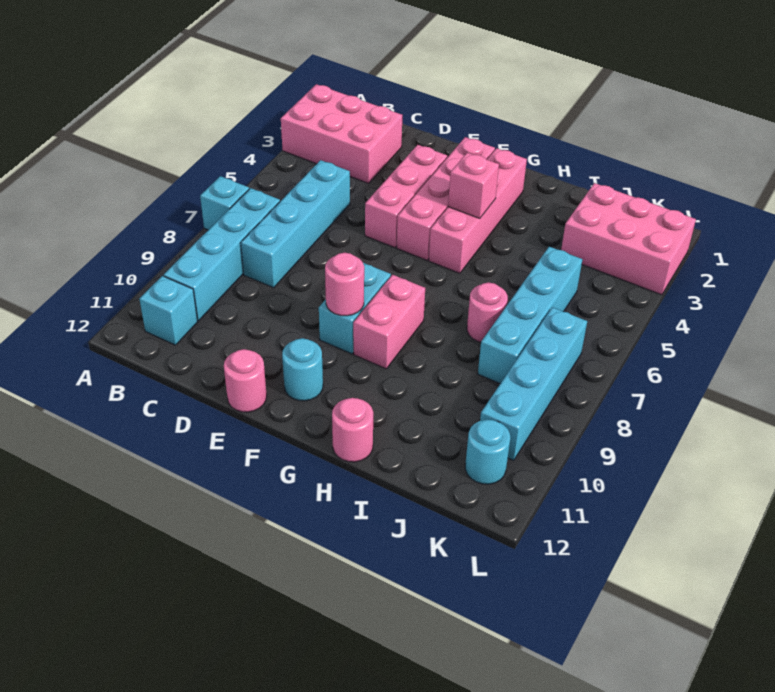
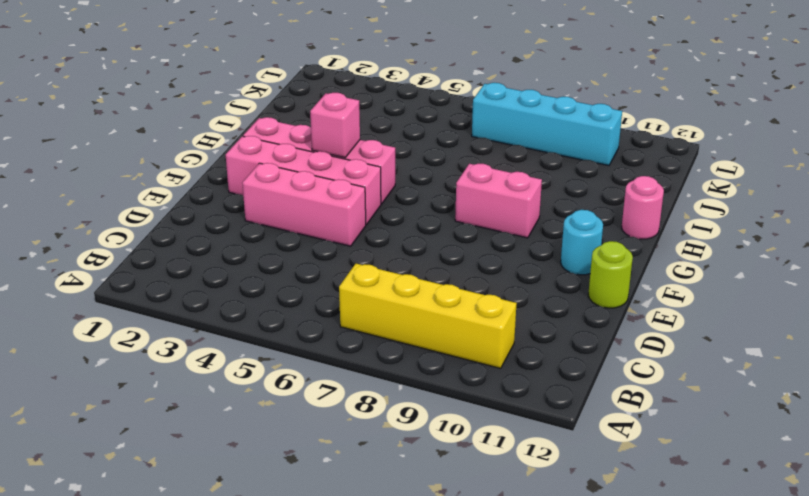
yellow brick B7:B10 level 1 -> cyan brick B7:B10 level 1
lime round brick E12 level 1 -> pink round brick E12 level 1
none -> pink brick A2:C3 level 1
none -> cyan brick A7 level 1
none -> cyan brick B11 level 1

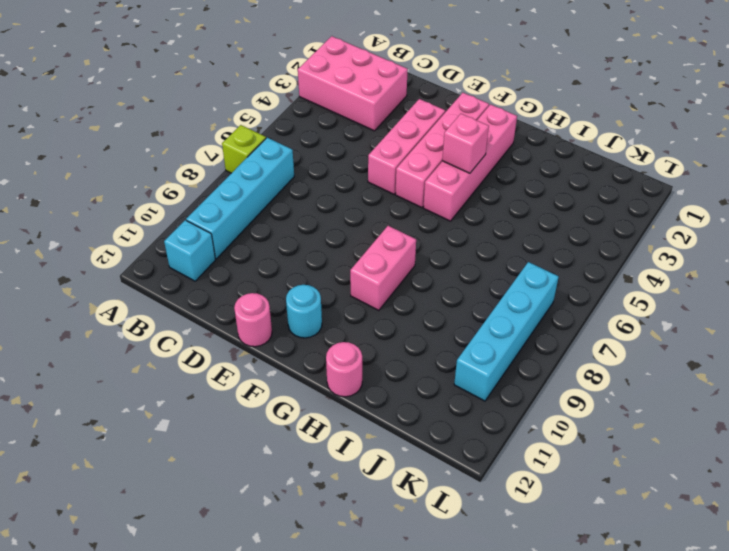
lime brick A7 level 1 -> cyan brick A7 level 1
none -> cyan brick C5:C8 level 1
none -> cyan brick F8:F9 level 1
none -> pink round brick I7 level 1

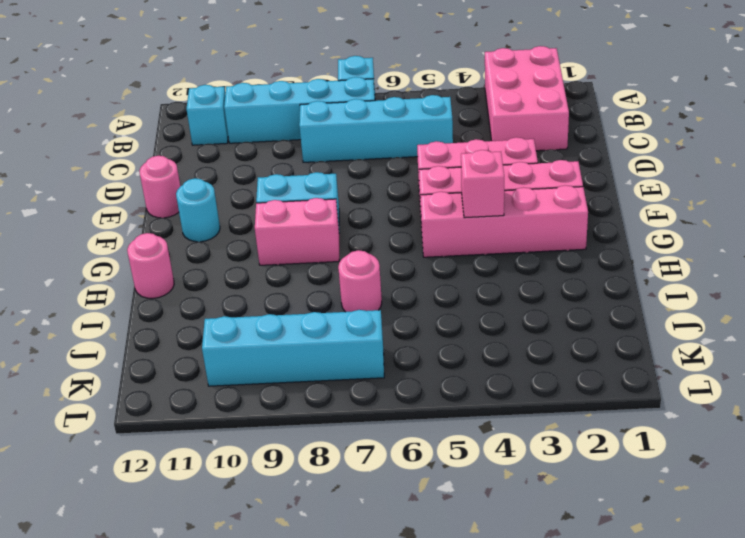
none -> pink brick J2:L3 level 1
none -> cyan brick J5:J8 level 1
none -> cyan round brick K11 level 1

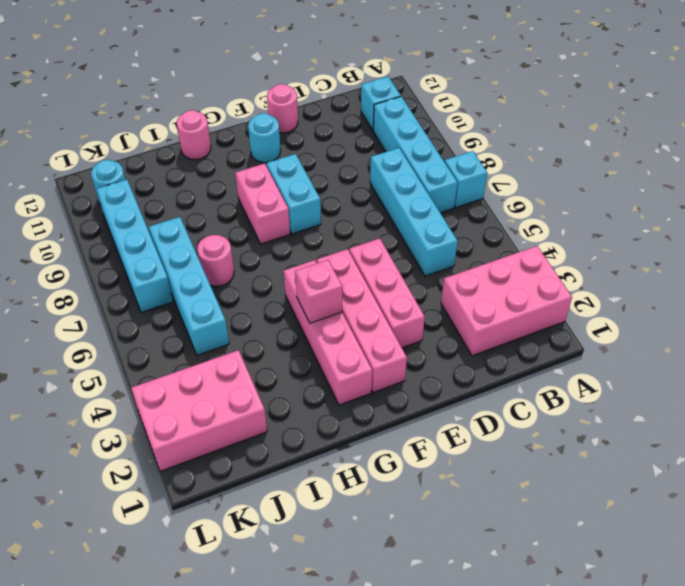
none -> pink round brick F9 level 2

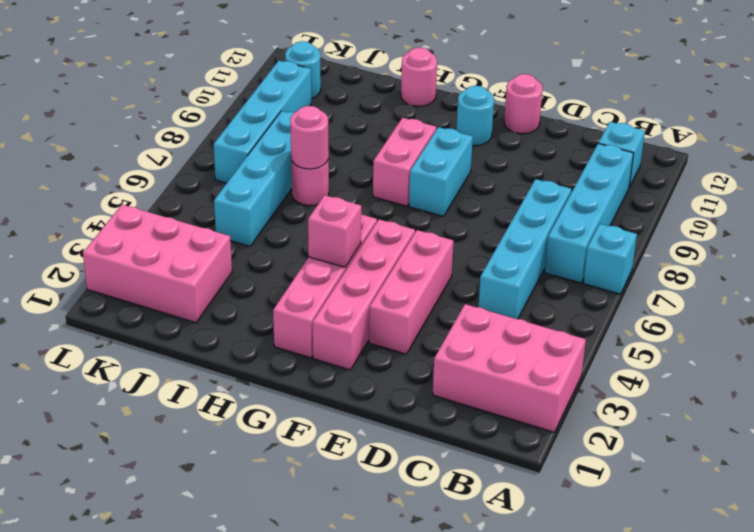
pink round brick I7 level 2 -> pink round brick F9 level 2

